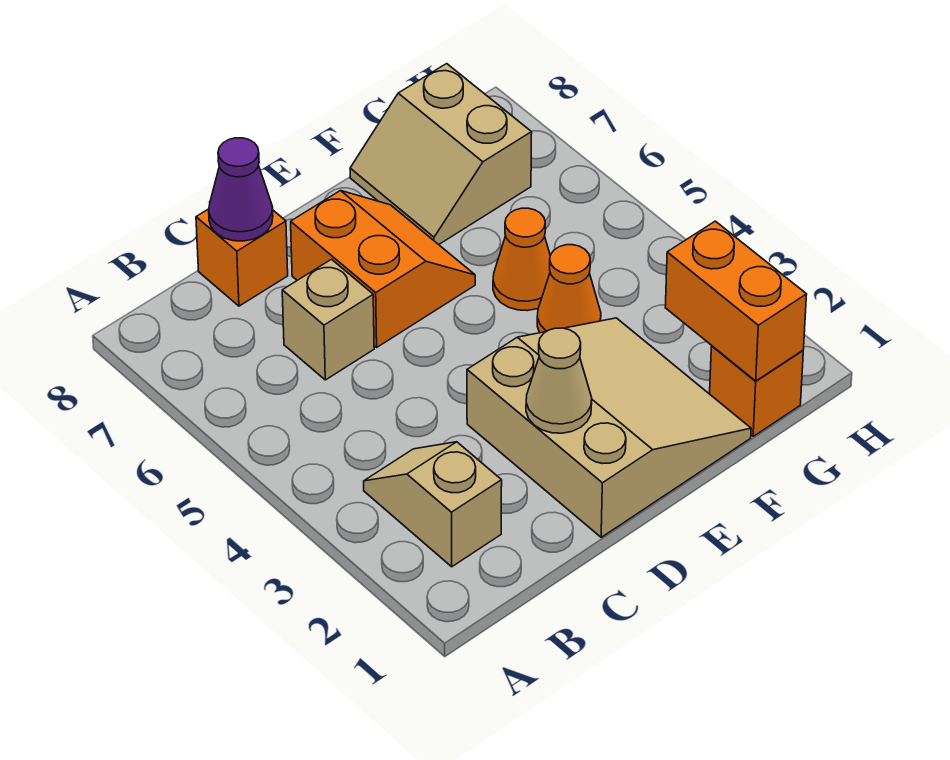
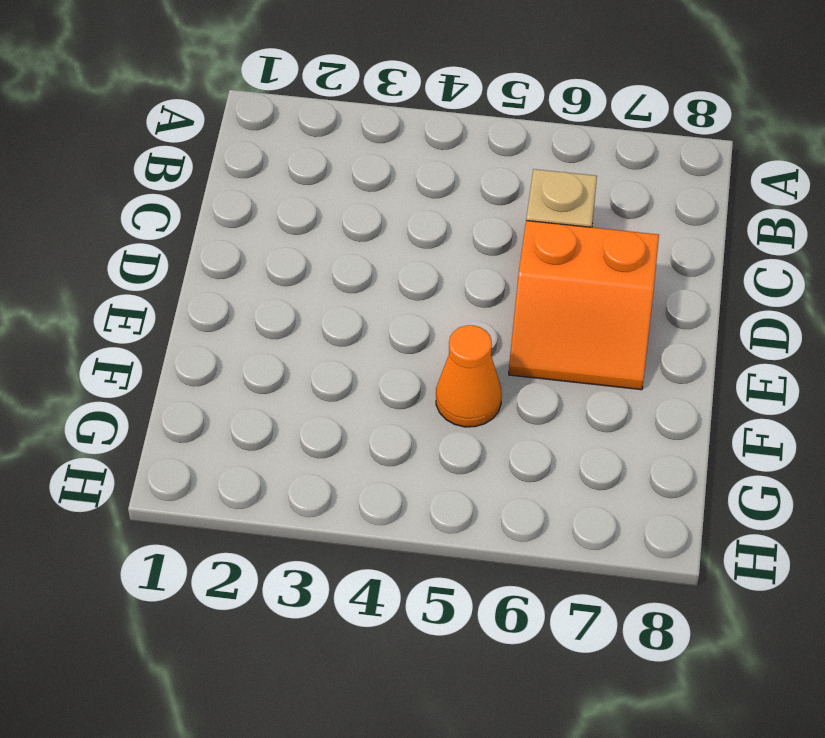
none -> tan slope B2:B3 level 1 top 2
none -> orange brick C8 level 1
none -> tan slope D1:F3 level 1 top D

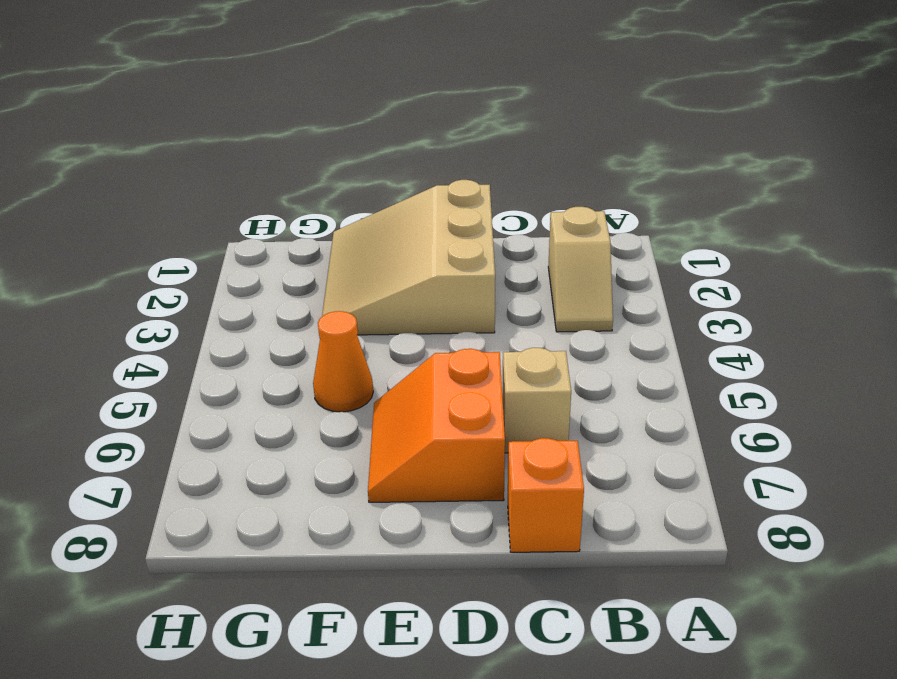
none -> orange cone F4 level 1
none -> tan slope F7:G8 level 1 top G
none -> orange brick G1 level 1

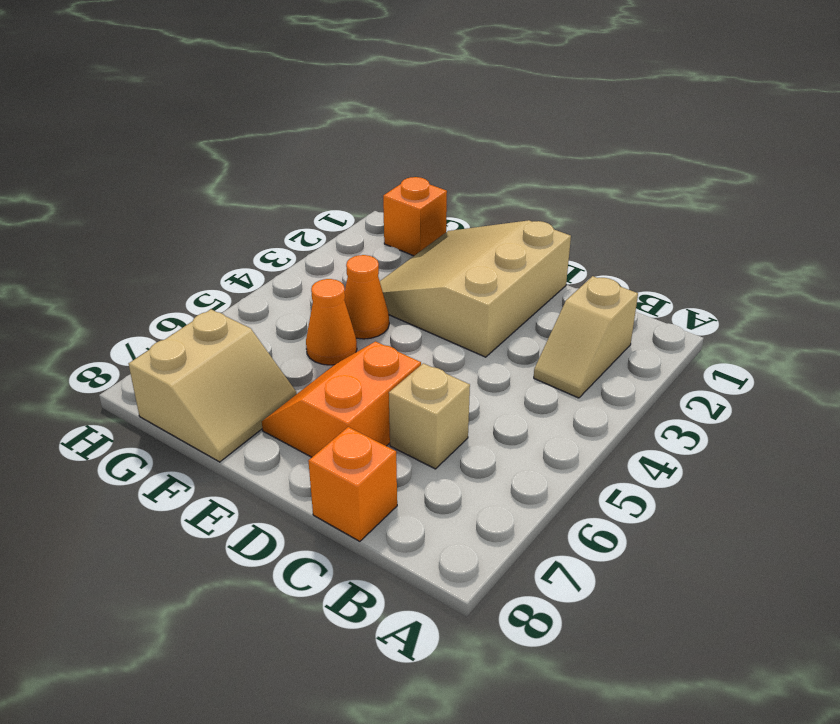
none -> purple cone C8 level 2
none -> tan cone D2 level 2
none -> orange brick G1:G2 level 2

